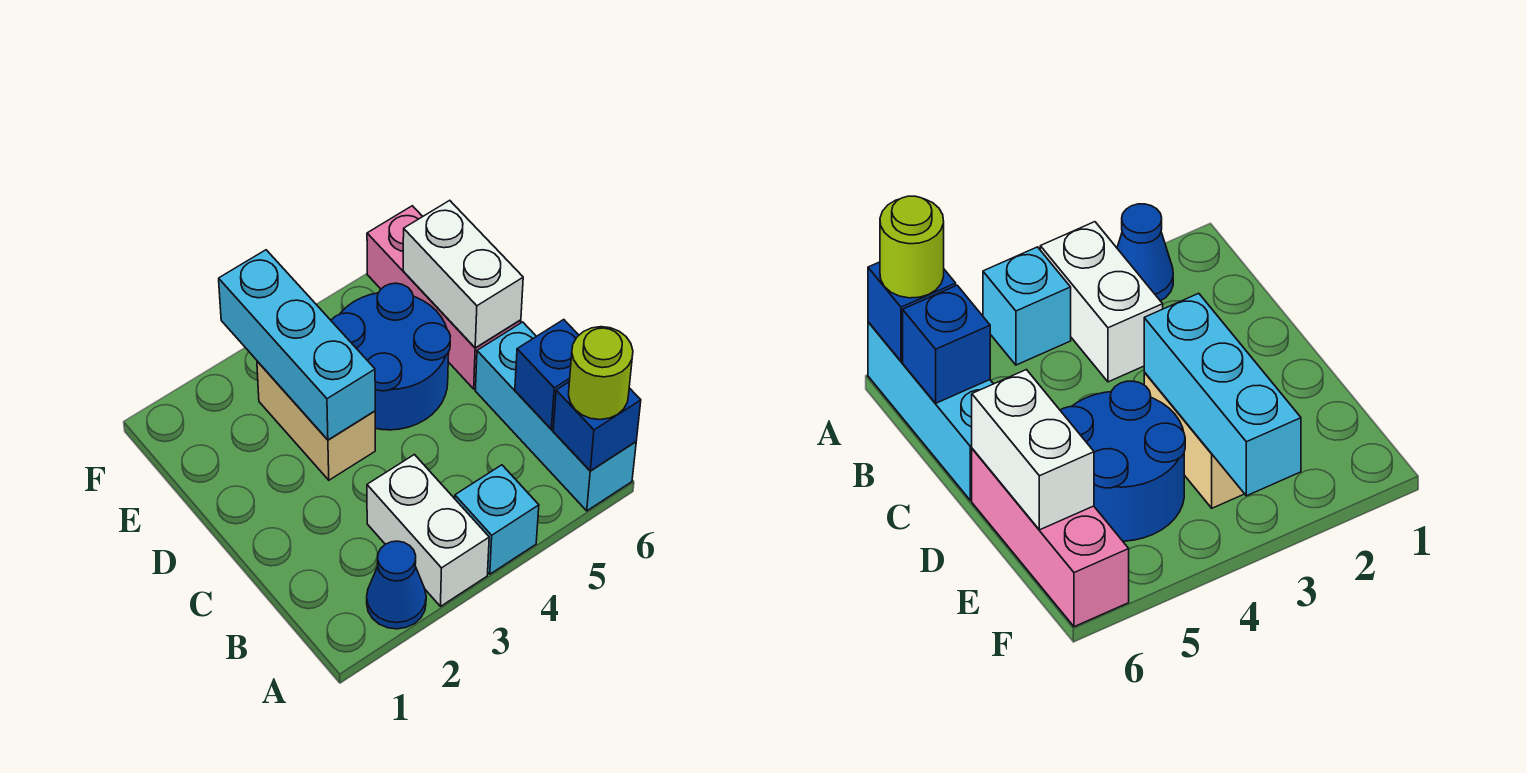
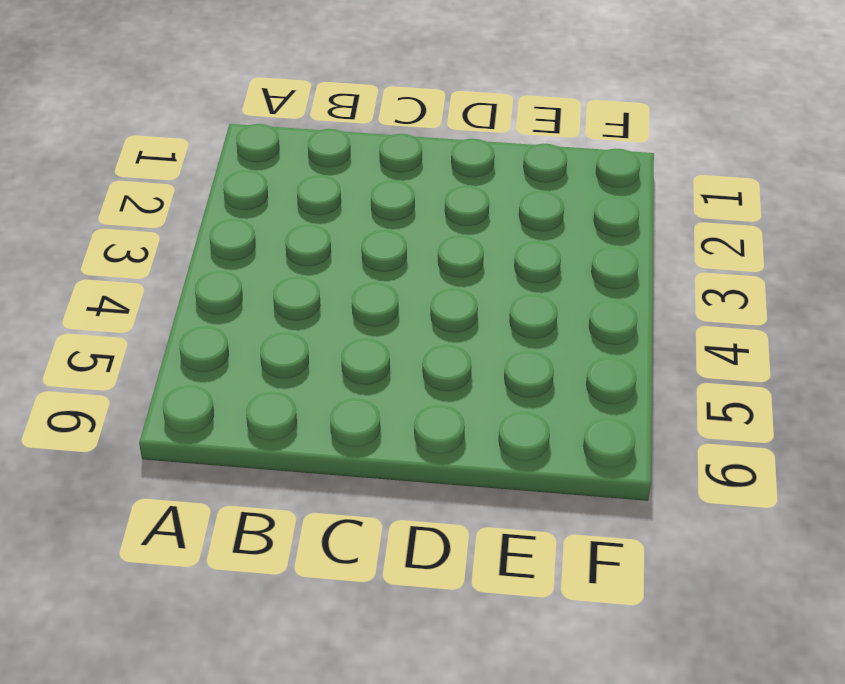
none -> blue cone A2 level 1
none -> white brick A3:B3 level 1
none -> cyan brick A4 level 1

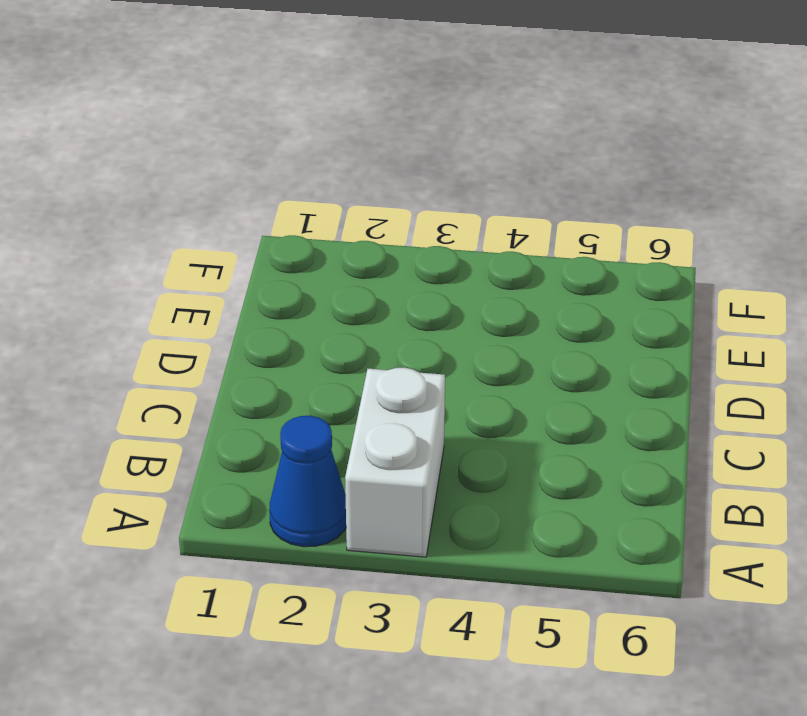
none -> cyan brick A4 level 1
none -> cyan brick A6:C6 level 1
none -> tan brick D3:E3 level 1

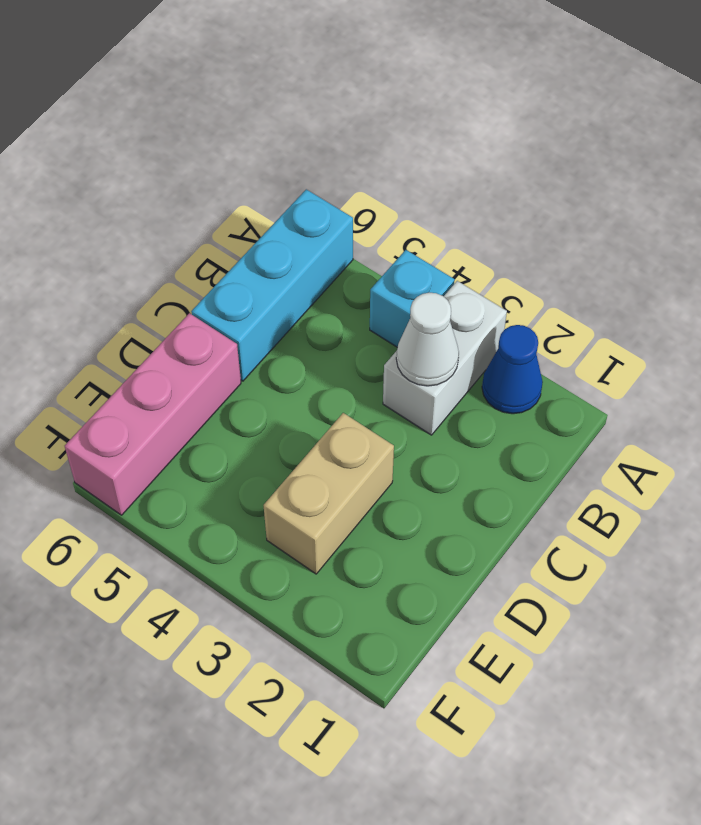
white cone B3 level 2 -> none
none -> blue round brick D4:E5 level 1
none -> blue brick A6 level 2
none -> blue brick B6 level 2

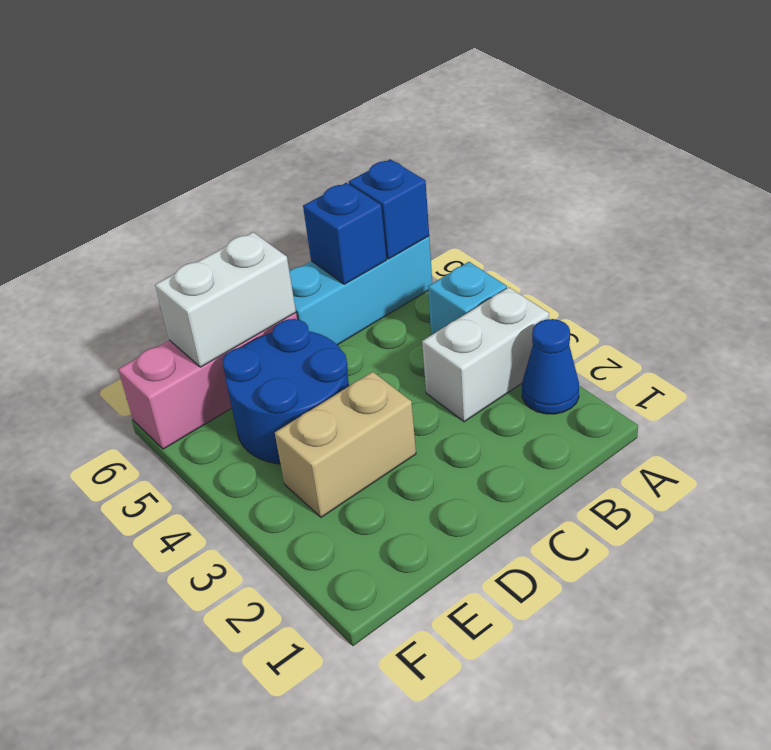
none -> cyan brick D3:F3 level 2
none -> lime round brick A6 level 3

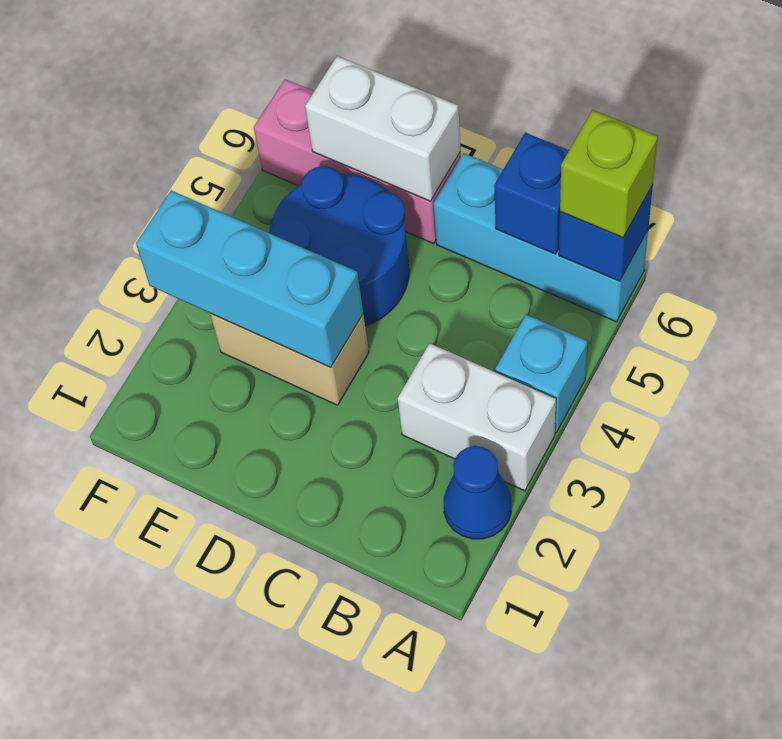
lime brick A6 level 3 -> lime round brick A6 level 3

